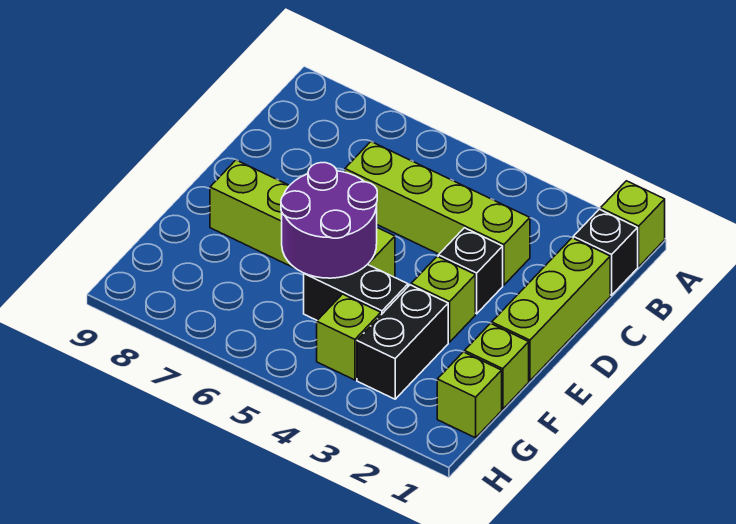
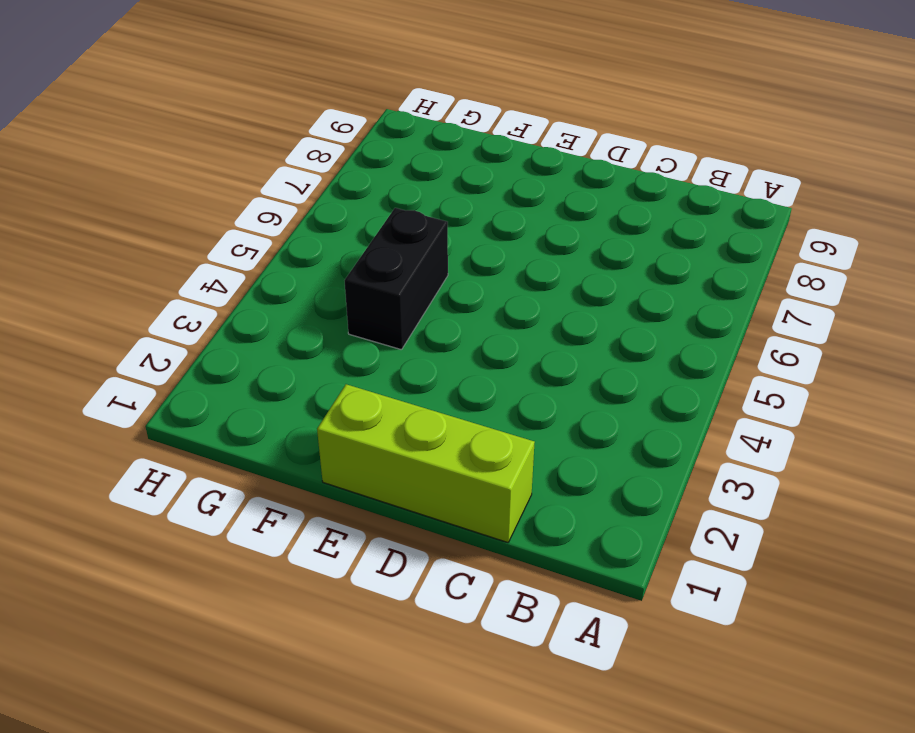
none -> lime brick A1 level 1
none -> black brick B1 level 1
none -> lime brick C3:C6 level 1

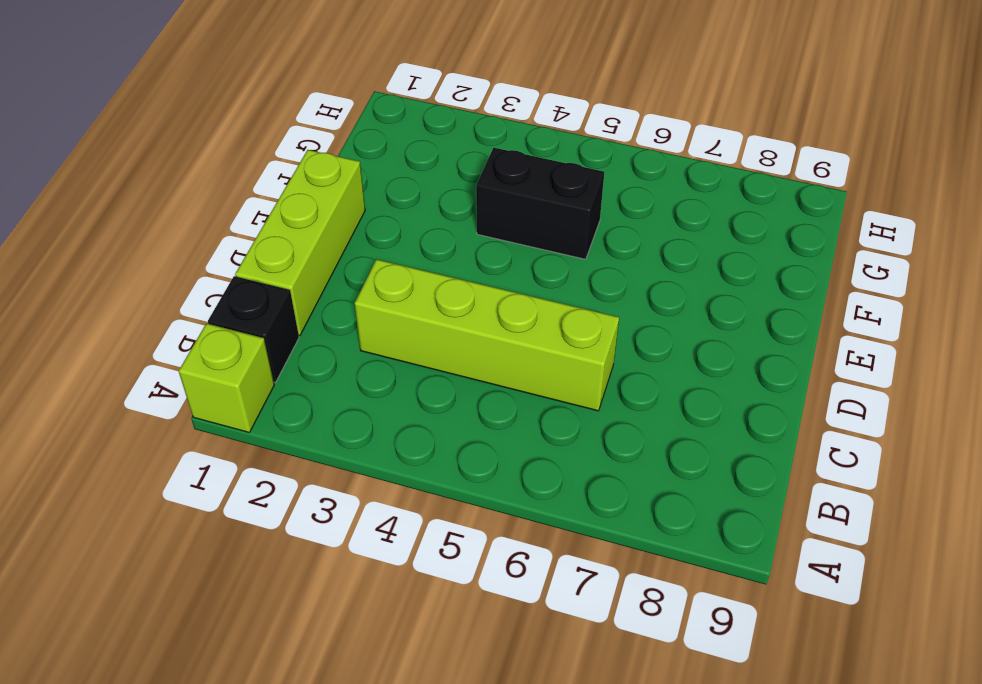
none -> black brick D3 level 1
none -> lime brick E3 level 1
none -> lime brick E5:E8 level 1

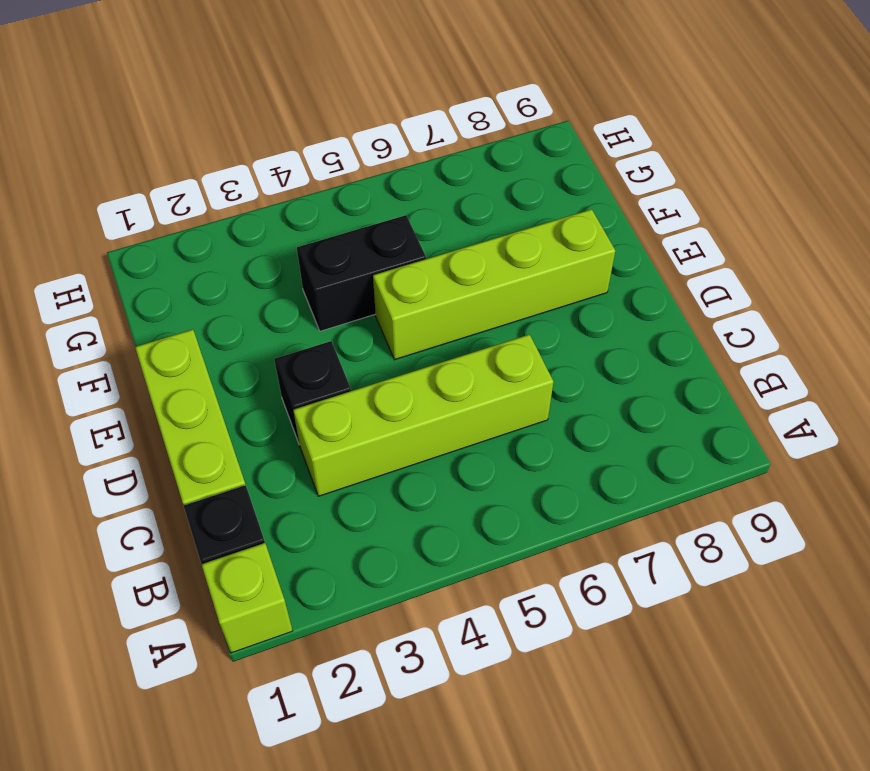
none -> lime brick E3 level 1
none -> lime brick F1 level 1
none -> black brick F3:G3 level 1

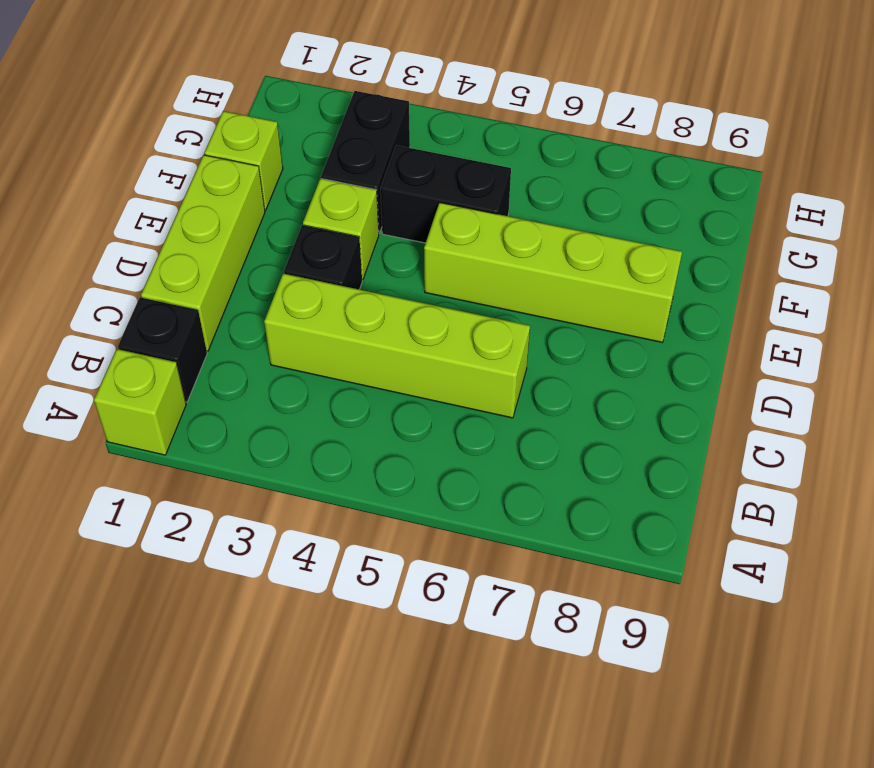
none -> lime brick G1 level 1
none -> lime brick G4 level 1
none -> purple round brick E5:F6 level 2

